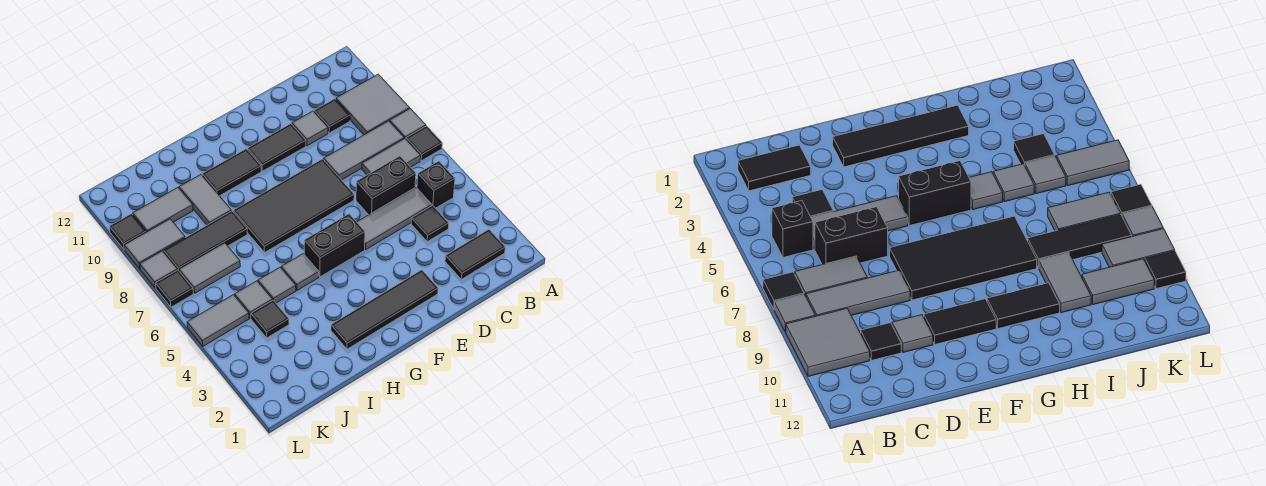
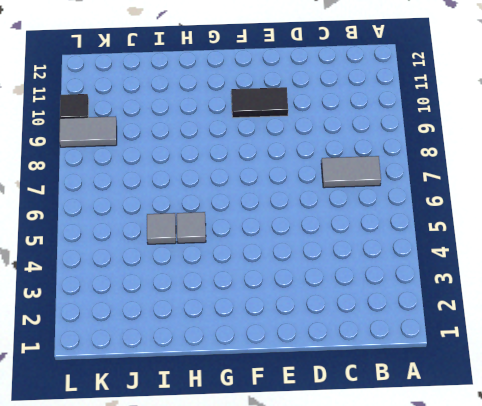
none -> black tile A7 level 1
none -> grey tile A8 level 1
none -> grey tile A9:B10 level 1
none -> black tile B2:C2 level 1

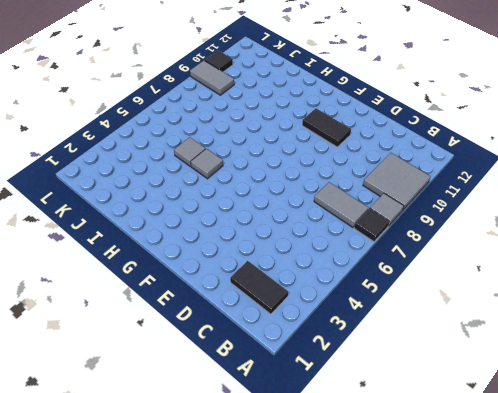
none -> black brick B5 level 1
none -> grey tile B8:D8 level 1
none -> black tile C4 level 1
none -> grey tile C5:E5 level 1

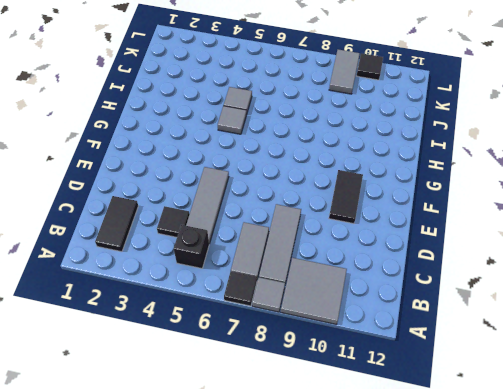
none -> black brick C6:D6 level 1
none -> black tile C10 level 1
none -> grey tile D10 level 1
none -> black tile E2:H2 level 1

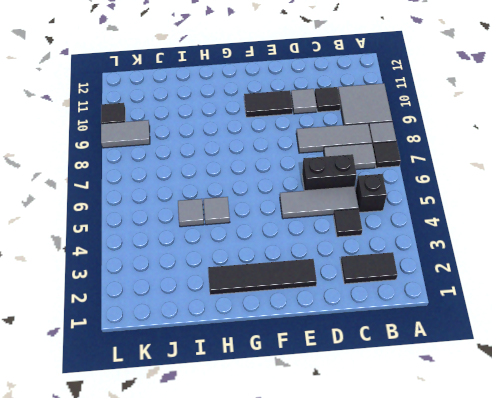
none -> black tile E7:H8 level 1
none -> black brick F5:G5 level 1
none -> black tile G10:H10 level 1
none -> black tile I8:K8 level 1

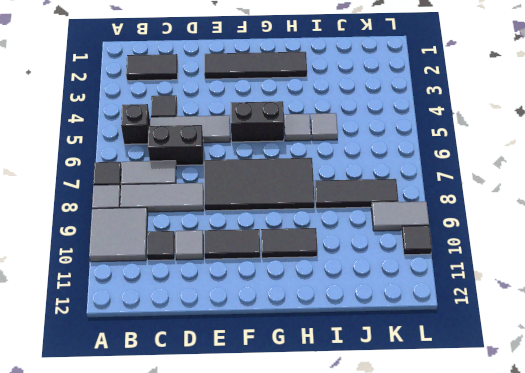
none -> grey tile I9:I10 level 1
none -> black tile J4 level 1
none -> grey tile J5 level 1
none -> grey tile J7:K7 level 1

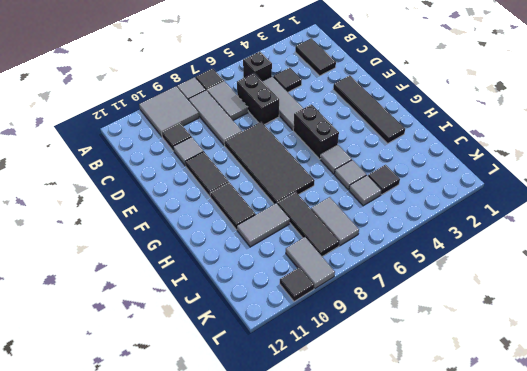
none -> grey tile J10:K10 level 1
none -> grey tile K5:L5 level 1
none -> black tile L7 level 1
none -> grey tile L8 level 1

